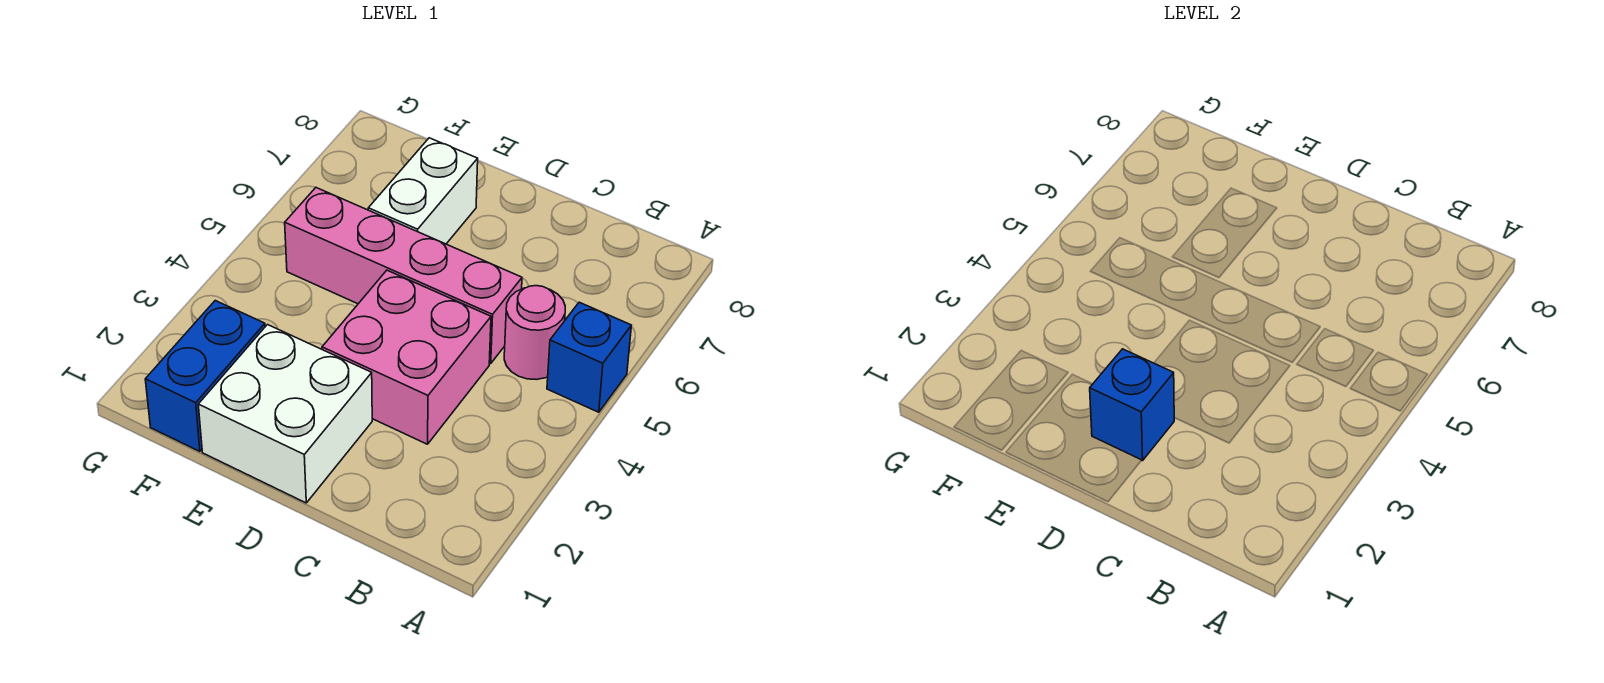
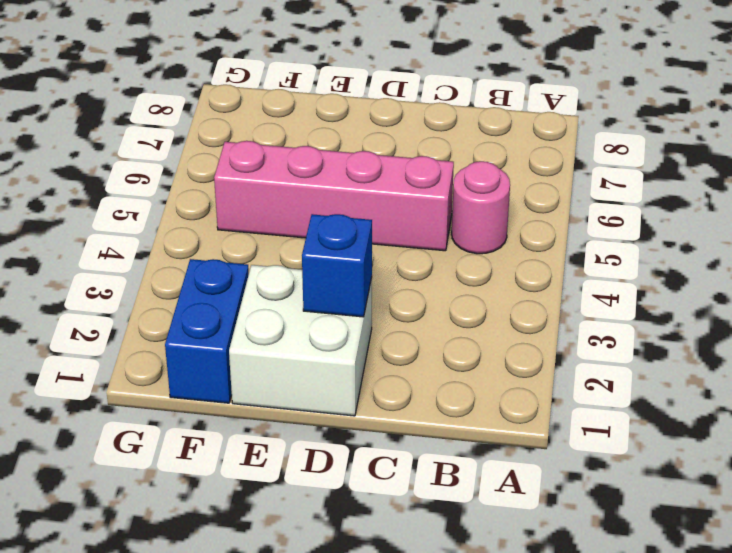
none -> blue brick A5 level 1
none -> pink brick C3:D4 level 1

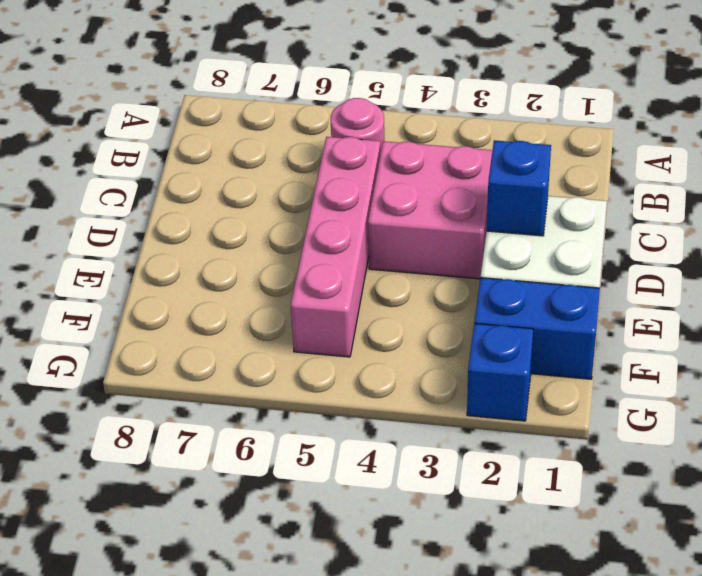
blue brick G2 level 1 -> blue brick A5 level 1
none -> white brick E6:E7 level 1

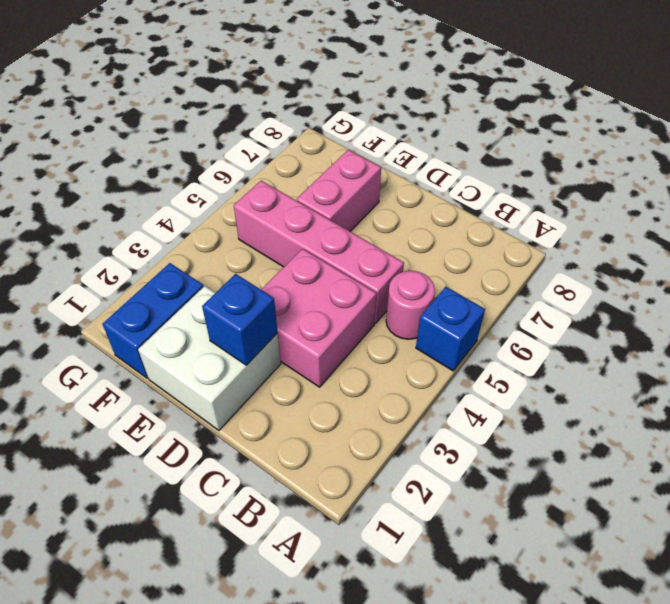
pink brick E6:E7 level 1 -> white brick E6:E7 level 1

